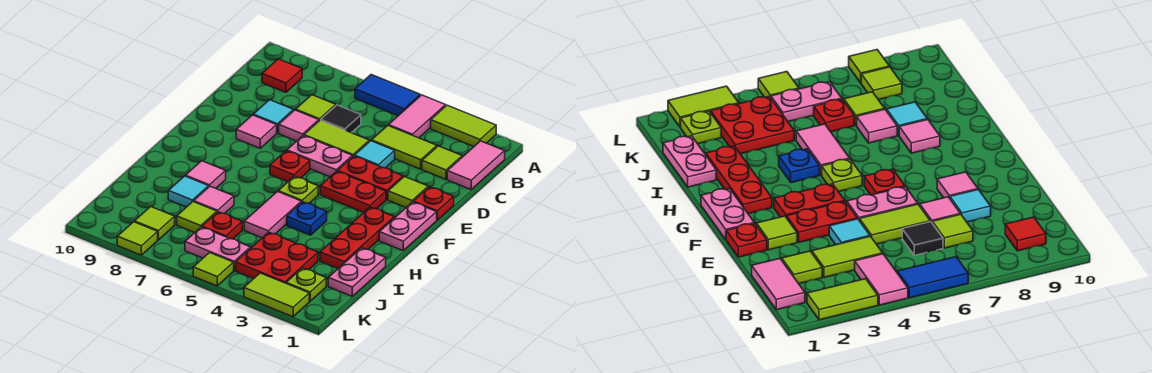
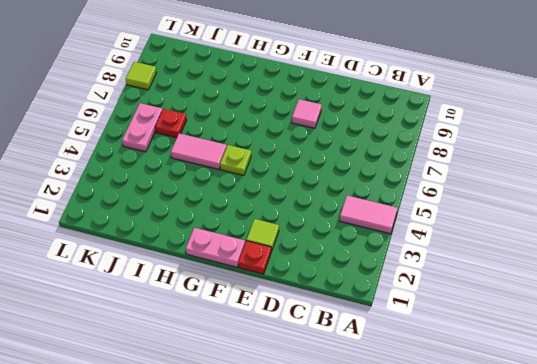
none -> lime tile A2:A3 level 1
none -> blue tile A5:A6 level 1
none -> pink tile B1:C1 level 1
none -> red tile B9 level 1

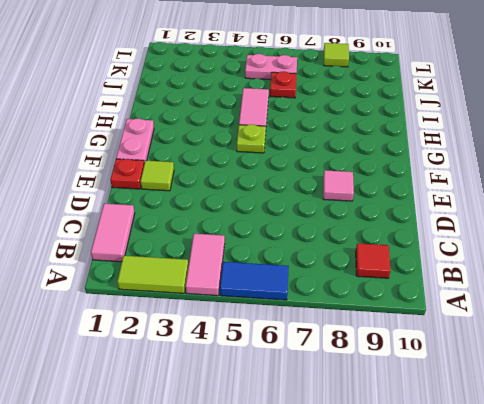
none -> lime tile C2 level 1
none -> lime tile C3:C4 level 1
none -> black tile C6 level 1
none -> lime tile C7 level 1

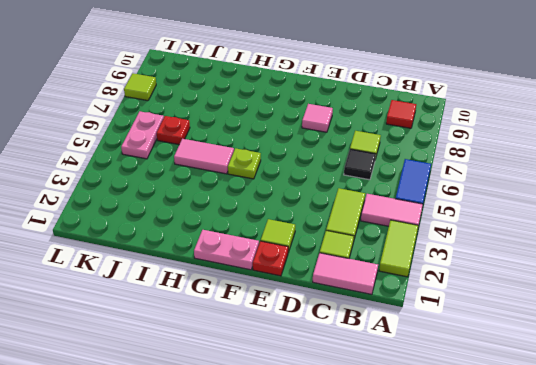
none -> cyan tile D4 level 1
none -> lime tile D5:D6 level 1
none -> pink tile D7 level 1
none -> cyan tile D8 level 1

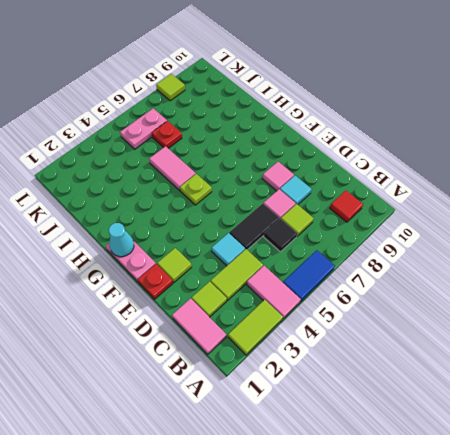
black tile D5:D6 level 1 -> lime tile D5:D6 level 1
cyan cone G1 level 2 -> none
none -> red plate E3:E4 level 1
none -> pink plate E5:E6 level 1
none -> red plate F3:F4 level 1
none -> red plate F6 level 1

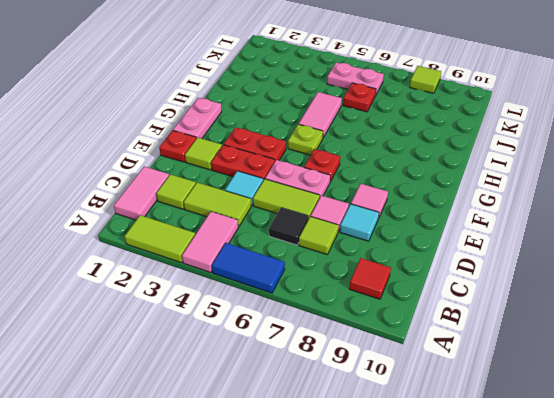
none -> red plate G2:I2 level 1
none -> blue plate H4 level 1
none -> pink tile H8 level 1
none -> pink plate I1:J1 level 1

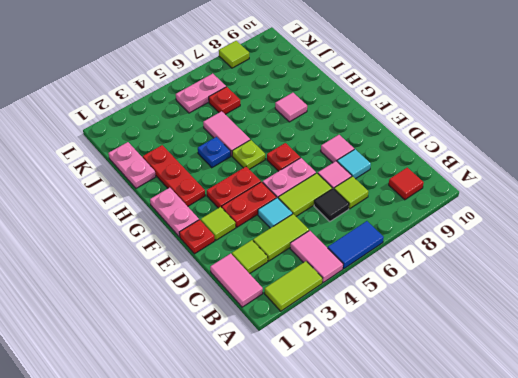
none -> pink tile I7 level 1
none -> cyan tile I8 level 1
none -> red plate J3:K4 level 1
none -> lime tile J7 level 1

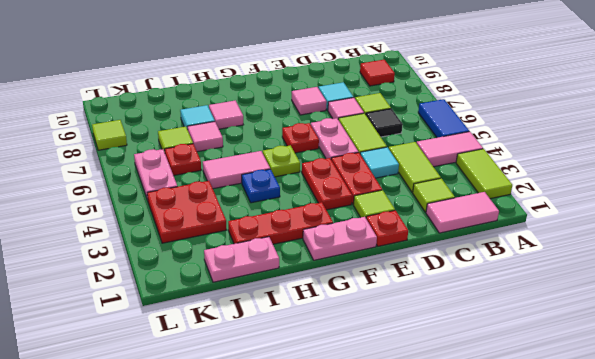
none -> lime plate K2 level 1
none -> lime tile K8 level 1
none -> lime tile L2:L3 level 1
none -> lime tile L5 level 1

